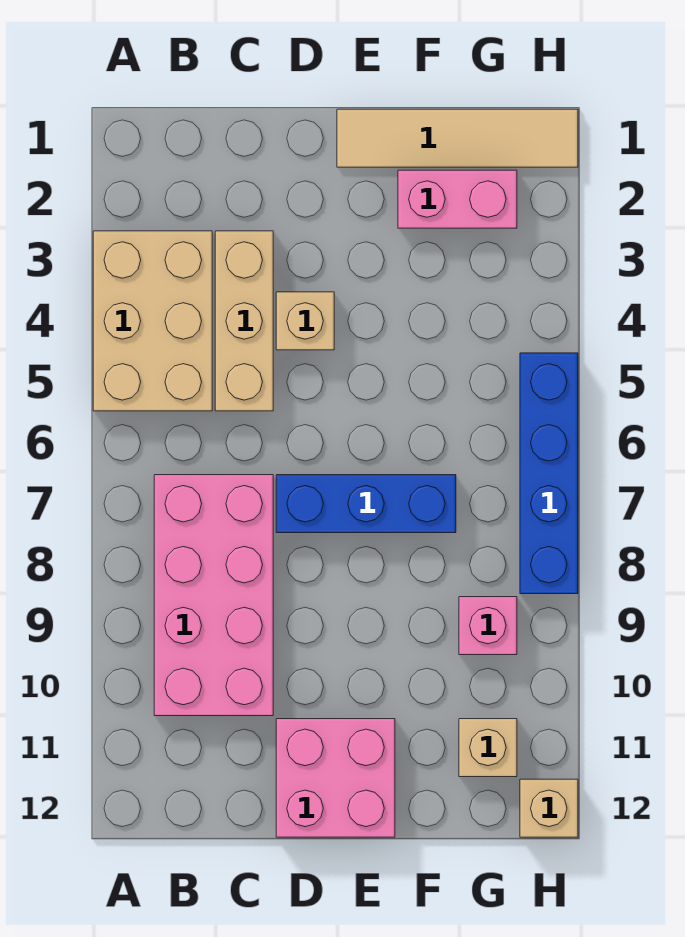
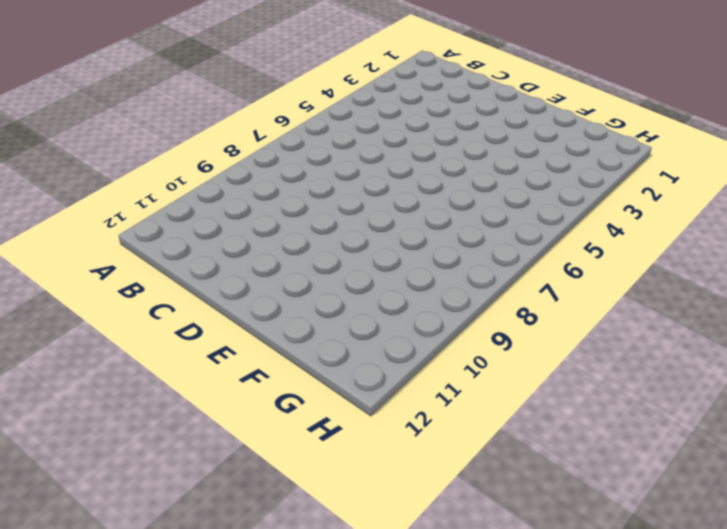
none -> tan brick A3:B5 level 1
none -> pink brick B7:C10 level 1
none -> tan brick C3:C5 level 1

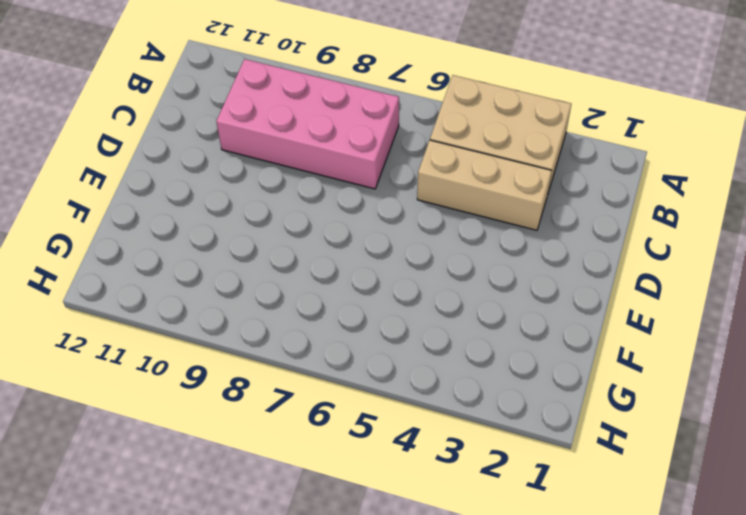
none -> tan brick D4 level 1
none -> blue brick D7:F7 level 1
none -> pink brick D11:E12 level 1

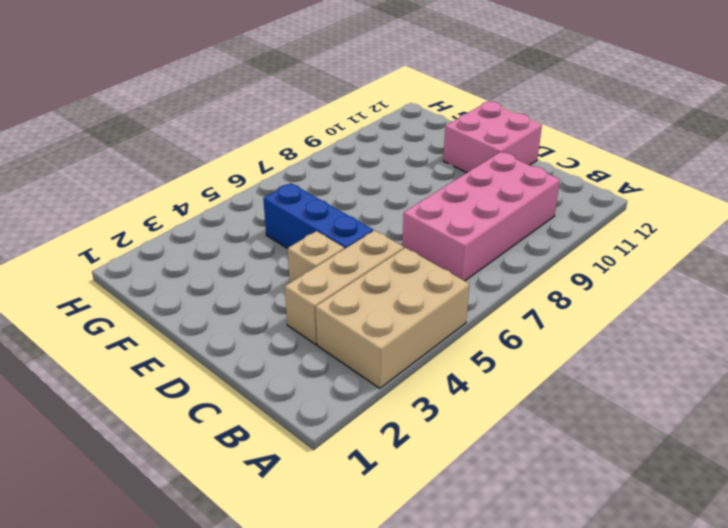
blue brick D5:F5 level 1 -> blue brick D7:F7 level 1
none -> tan tile E1:H1 level 1
none -> pink brick F2:G2 level 1
none -> pink brick G9 level 1

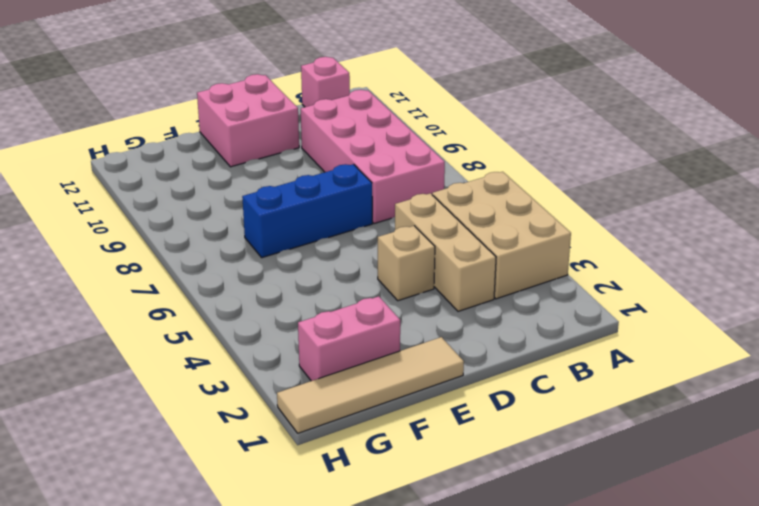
pink brick B12 level 1 -> pink brick G9 level 1
none -> tan brick G11 level 1
none -> blue brick H5:H8 level 1
none -> tan brick H12 level 1

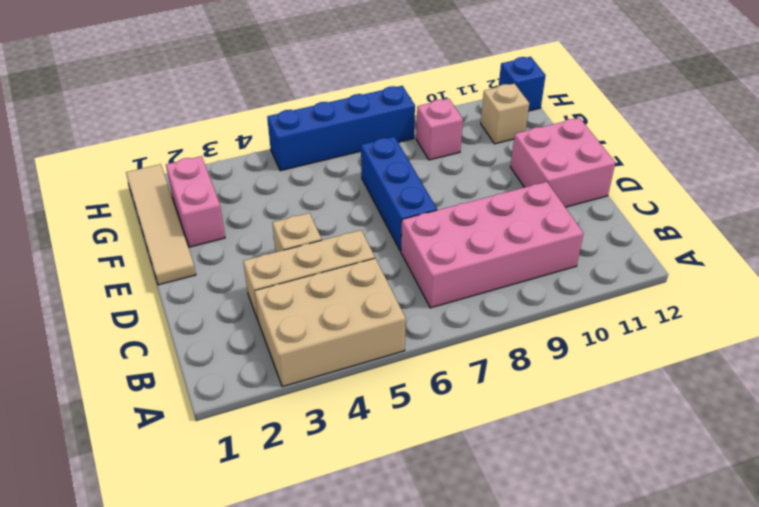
blue brick H12 level 1 -> tan brick H12 level 1

